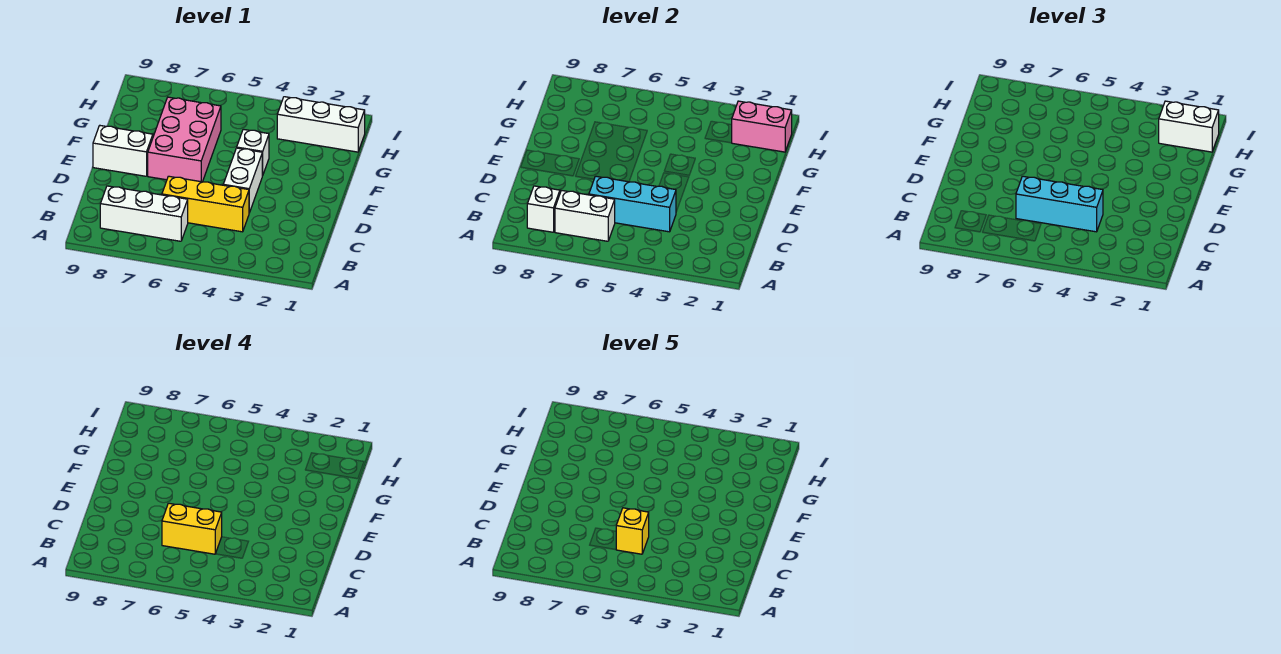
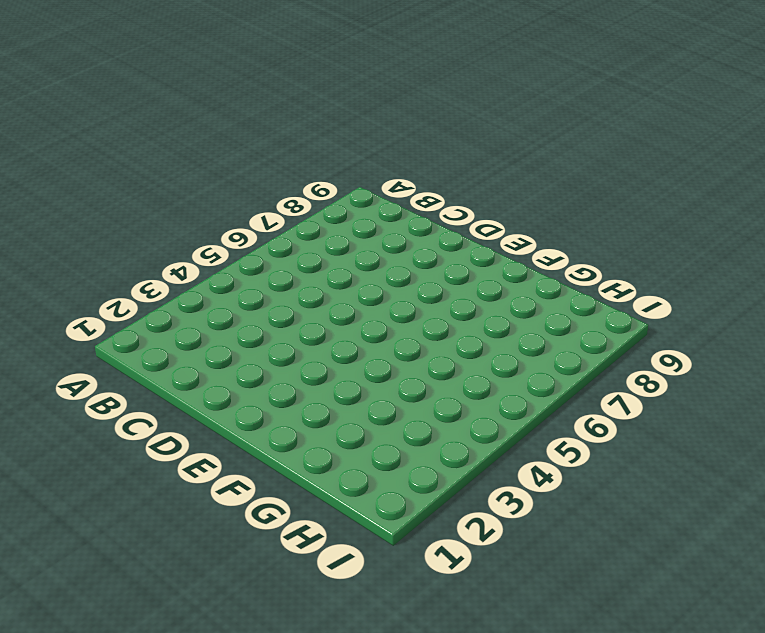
none -> white brick B6:B8 level 1
none -> yellow brick C4:C6 level 1
none -> white brick D4:E4 level 1

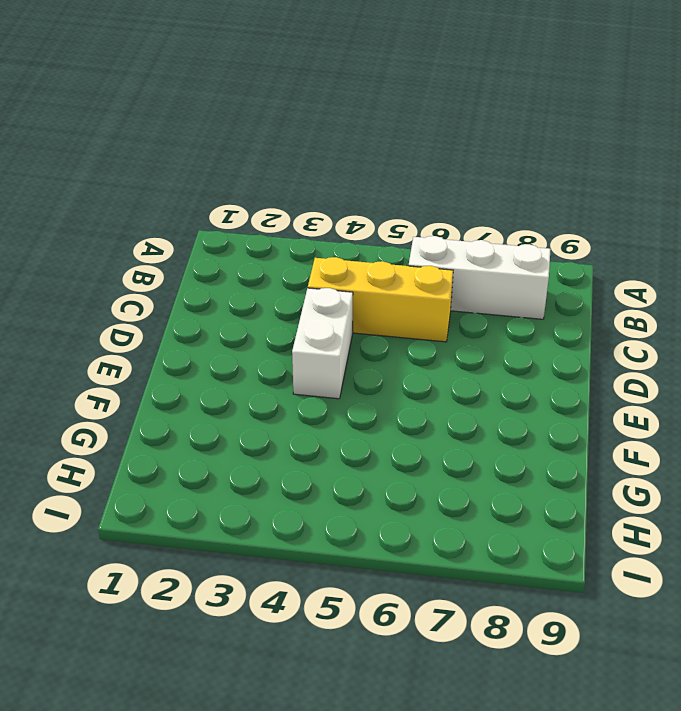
none -> pink brick E6:G7 level 1
none -> white brick E8:E9 level 1
none -> white brick F4 level 1

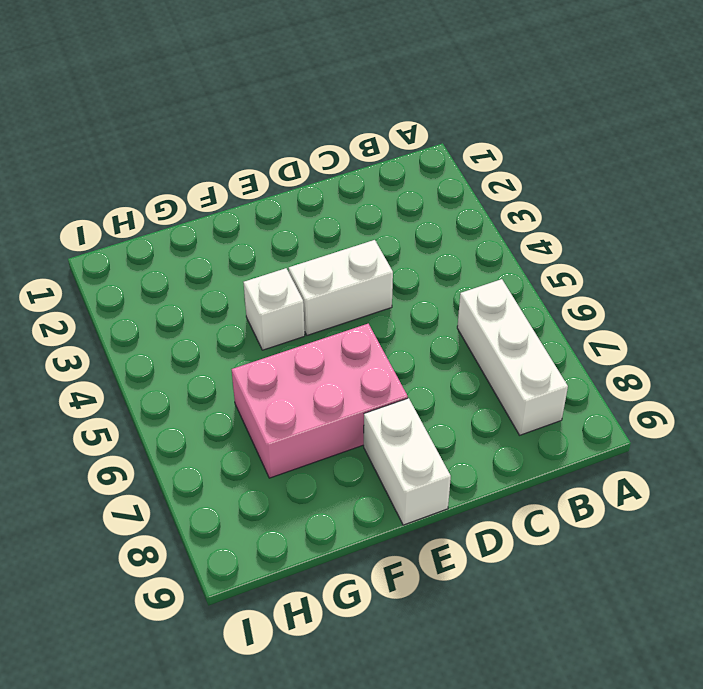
none -> yellow brick C4:C6 level 1
none -> white brick H1:H3 level 1
none -> white brick B6:B7 level 2

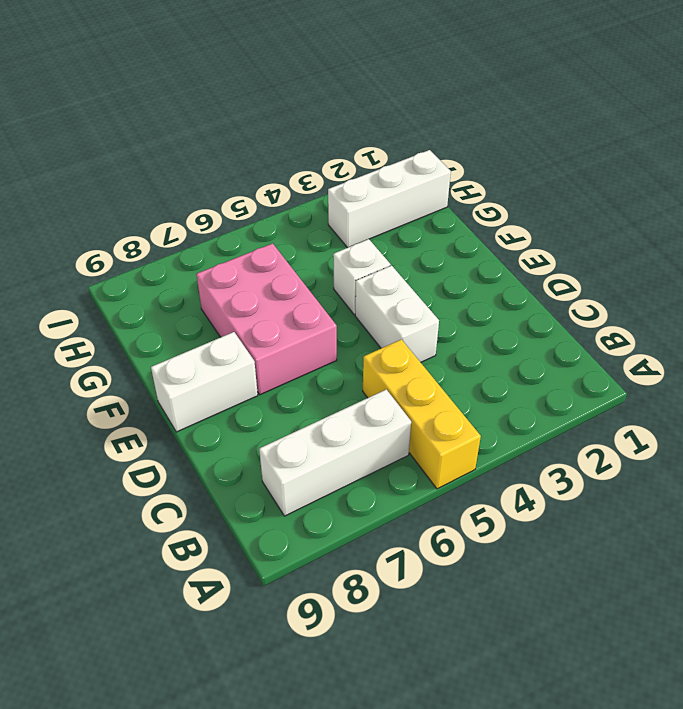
yellow brick A5:C5 level 1 -> yellow brick C4:C6 level 1
none -> white brick B6:B7 level 2
none -> white brick B8 level 2
none -> cyan brick C4:C6 level 2

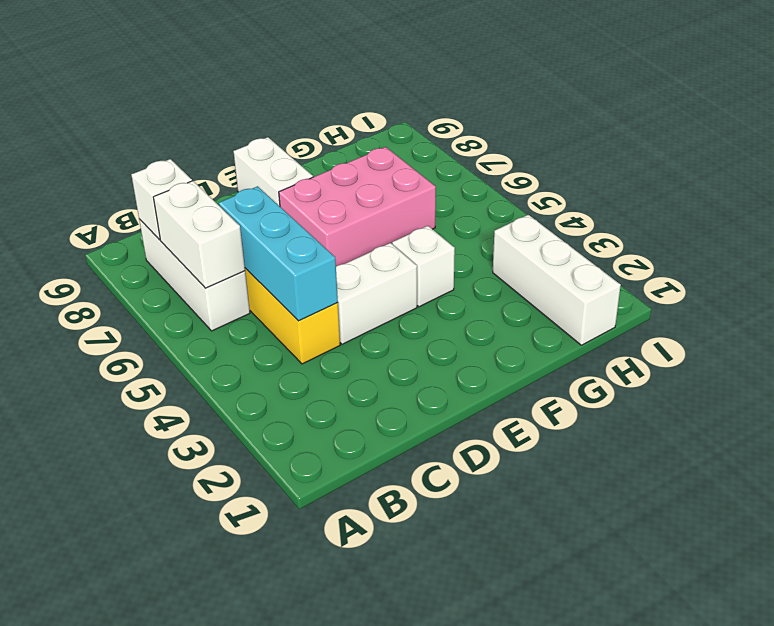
none -> pink brick H1:H2 level 2
none -> cyan brick C4:C6 level 3
none -> white brick H1:H2 level 3

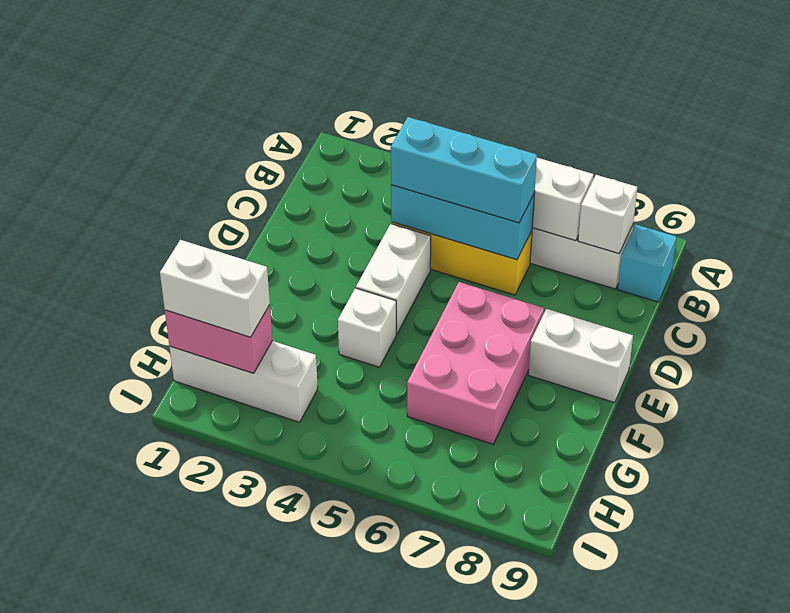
cyan brick B9 level 1 -> none
none -> yellow brick C5:C6 level 4
none -> yellow brick C5 level 5

